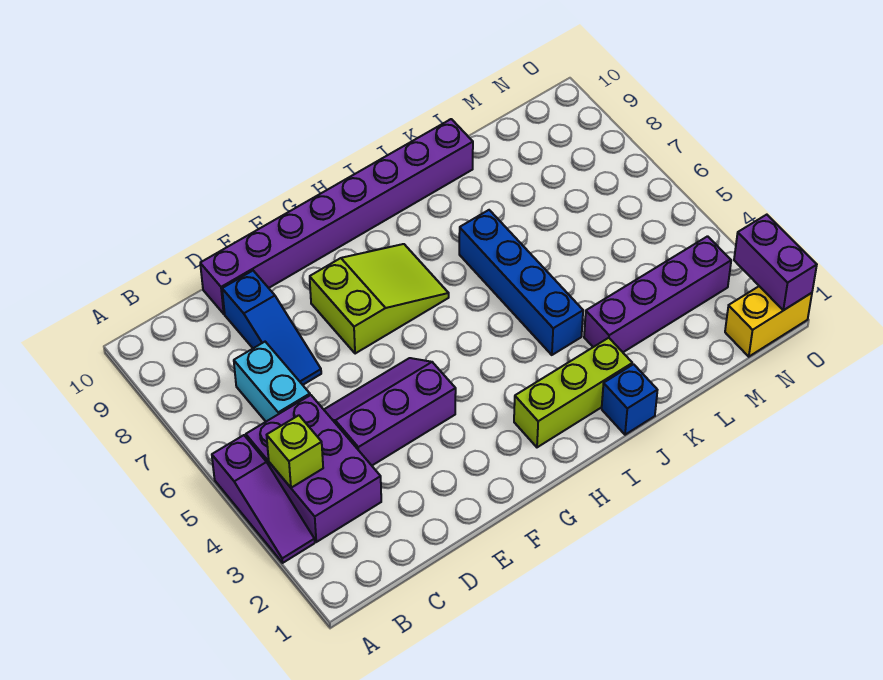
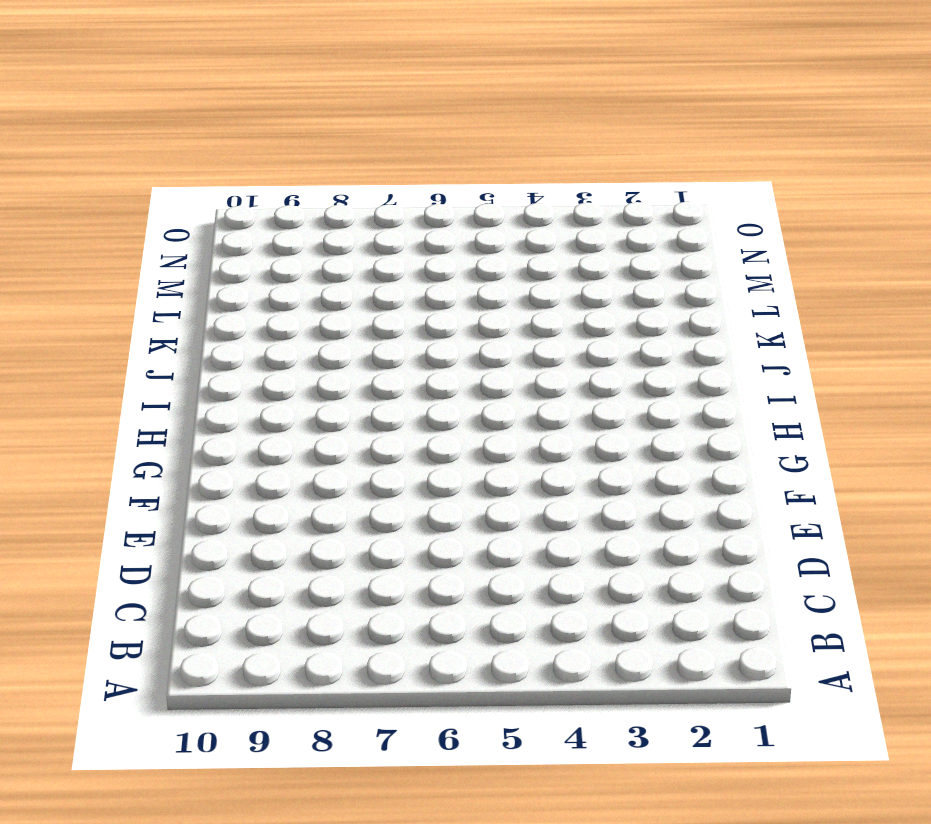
none -> purple slope A3:A5 level 1 top 5
none -> purple brick B3:C5 level 1
none -> cyan brick C6:C7 level 1

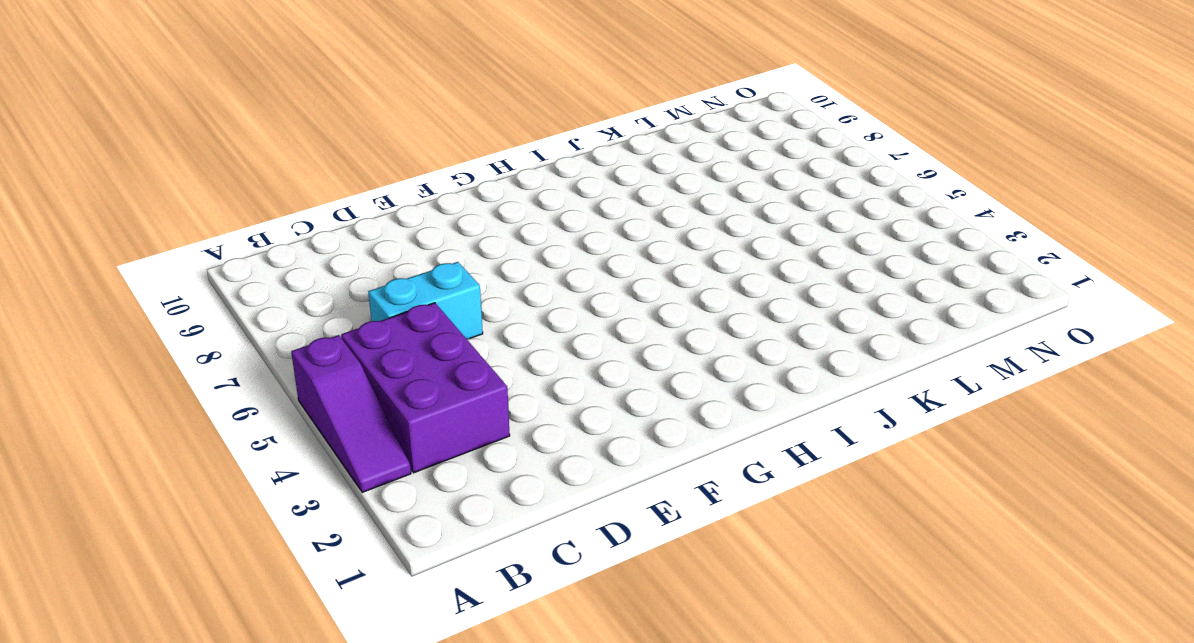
cyan brick C6:D6 level 1 -> cyan brick C6:C7 level 1
none -> purple slope D4:F5 level 1 top 4
none -> blue slope D7:D9 level 1 top 9
none -> purple brick D10:K10 level 1

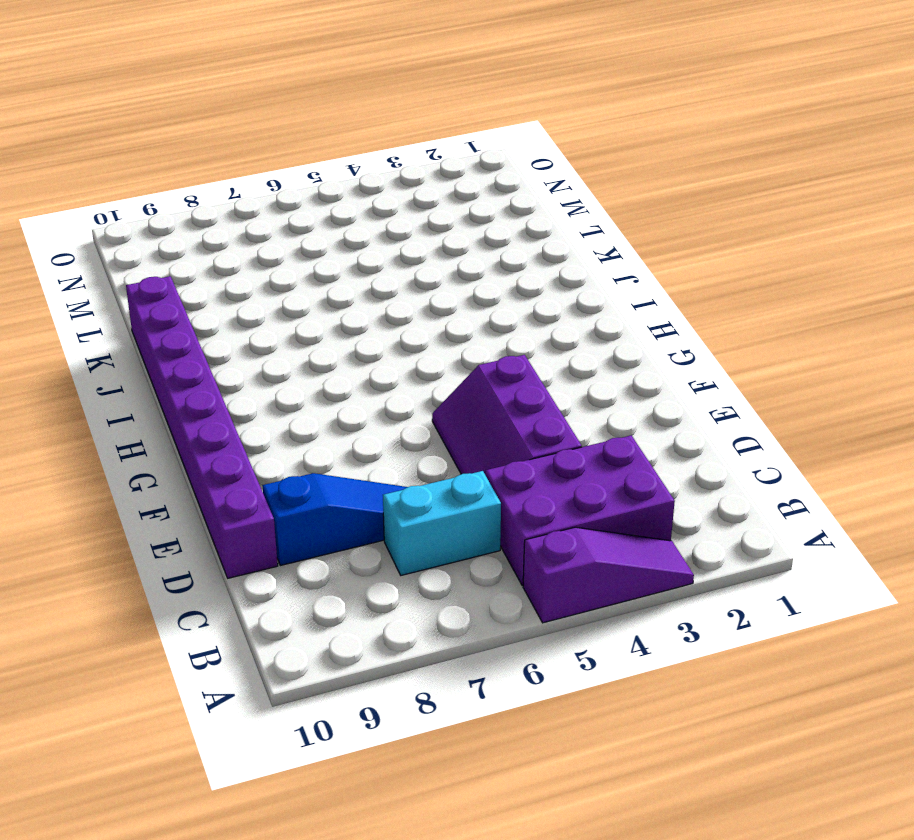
none -> lime slope F7:H8 level 1 top F
none -> lime brick H2:J2 level 1
none -> blue brick J1 level 1

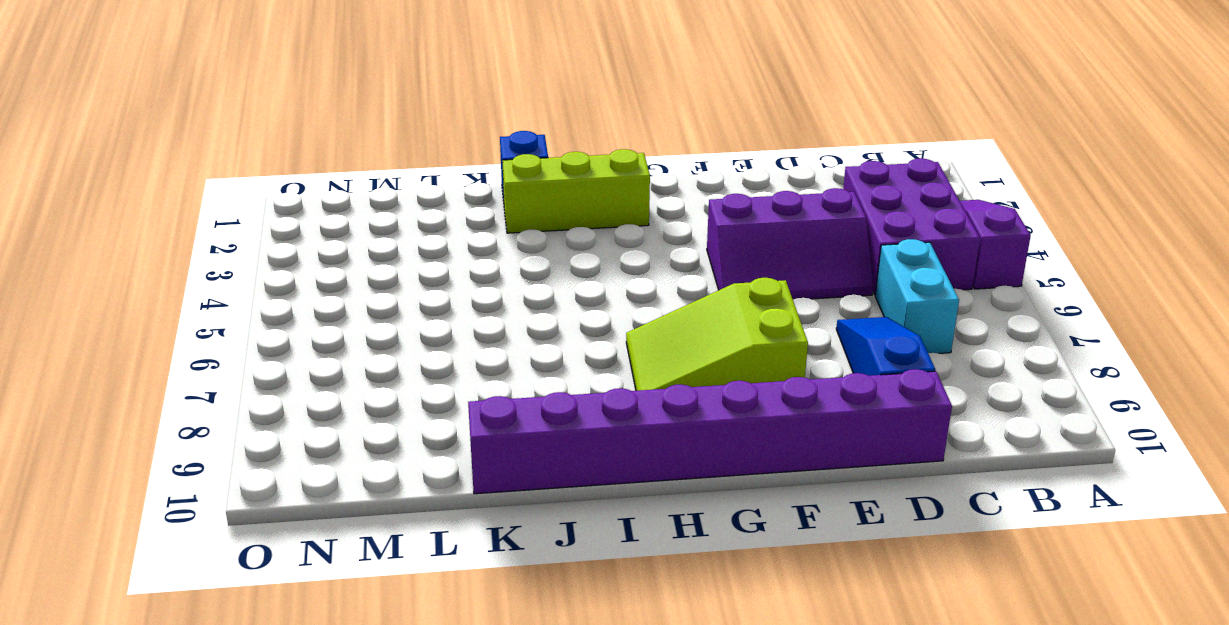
none -> blue brick J4:J7 level 1
none -> purple brick K3:N3 level 1
none -> yellow brick N1:O1 level 1

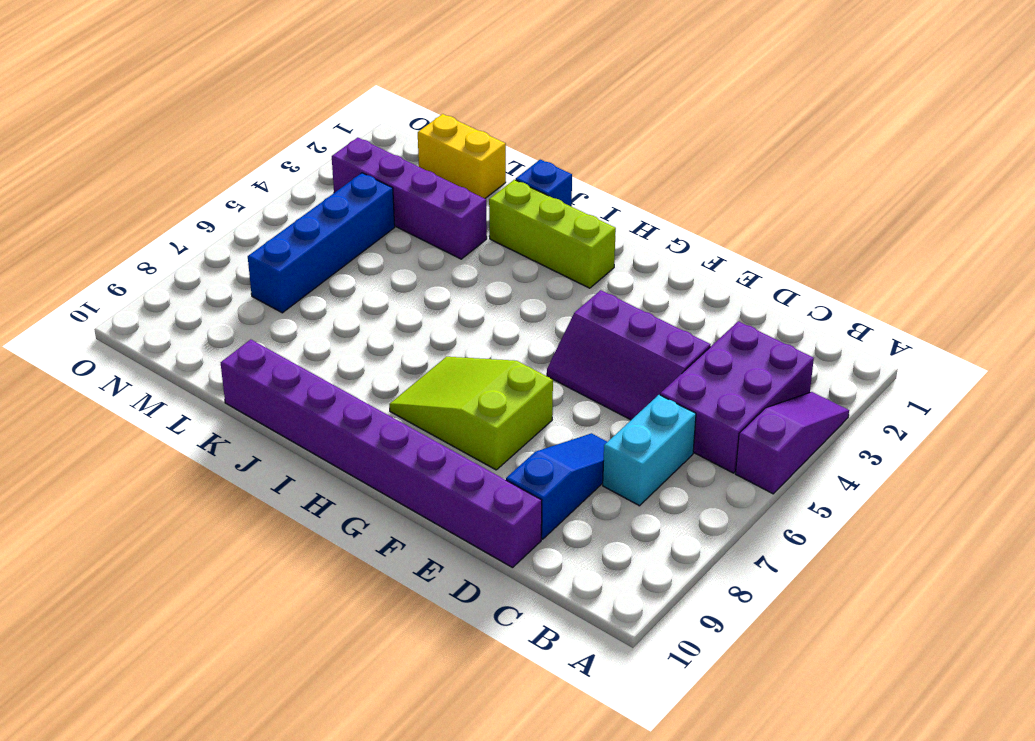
yellow brick L1:M1 level 1 -> yellow brick N1:O1 level 1
blue brick M4:M7 level 1 -> blue brick J4:J7 level 1
none -> lime brick B4 level 2
none -> purple brick O1:O2 level 2

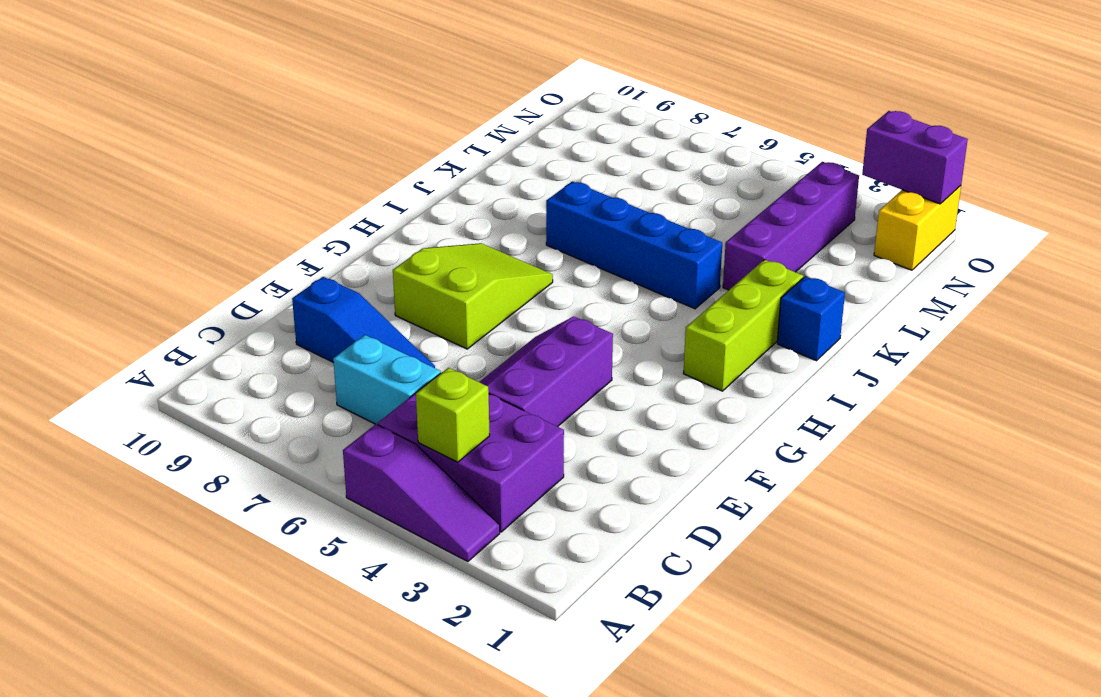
none -> purple brick D10:K10 level 1

